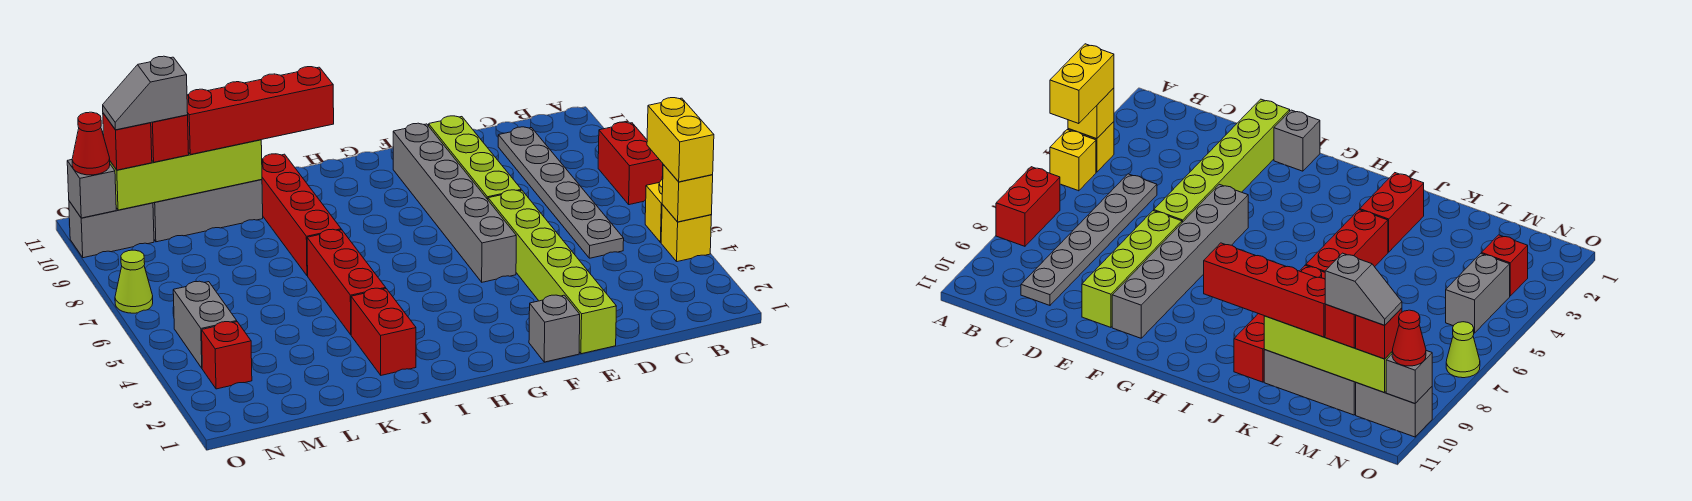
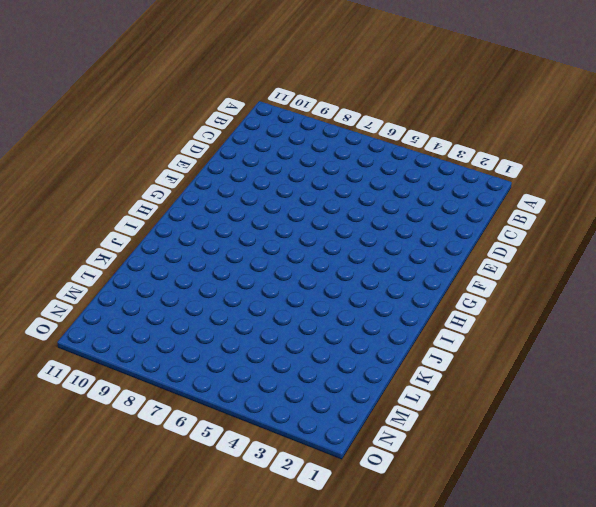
none -> yellow brick A4 level 1
none -> yellow brick A5 level 1
none -> red brick A7:A8 level 1

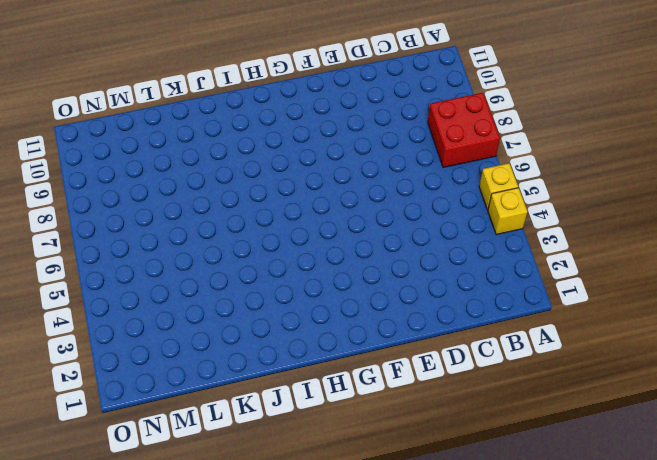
red brick A7:B8 level 1 -> red brick A7:A8 level 1
none -> grey plate C5:C10 level 1
none -> lime brick E1:E6 level 1
none -> lime brick E7:E10 level 1

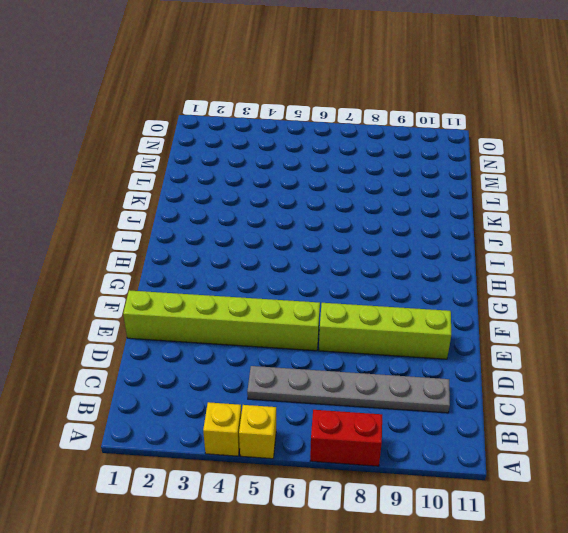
none -> grey brick F1 level 1
none -> grey brick F5:F10 level 1
none -> red brick J2:J3 level 1

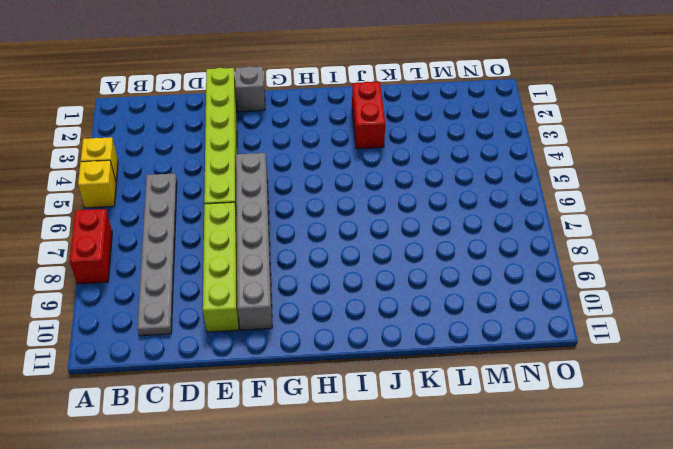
none -> red brick J4:J6 level 1
none -> red brick J7:J10 level 1
none -> grey brick K10:M10 level 1

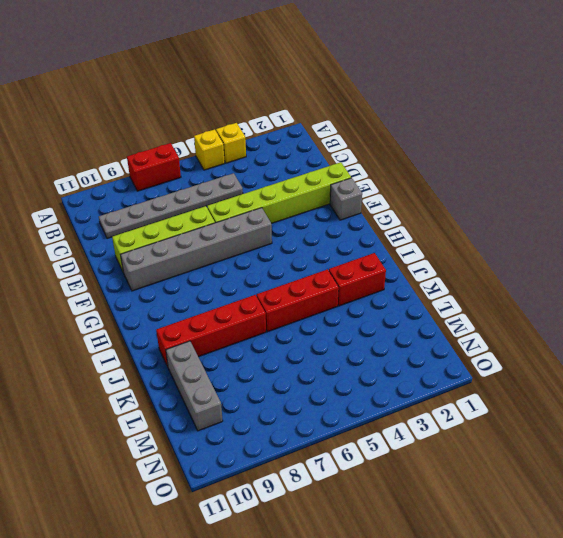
none -> red brick N3 level 1
none -> grey brick N4:N5 level 1
none -> grey brick N10:O10 level 1

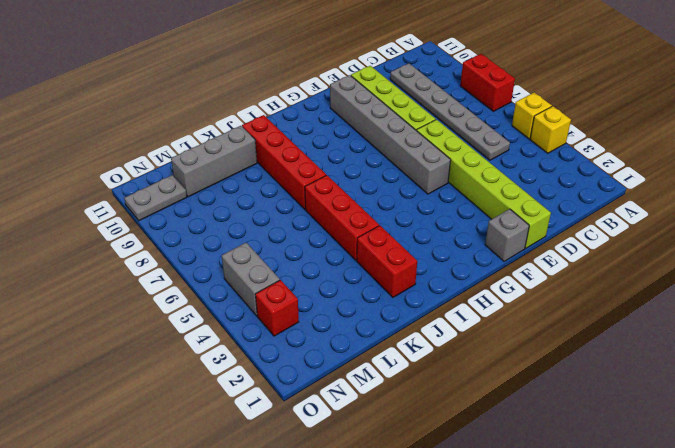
grey plate N10:O10 level 1 -> grey brick N10:O10 level 1
none -> lime cone O7 level 1
none -> yellow brick A4 level 2
none -> lime brick K10:N10 level 2

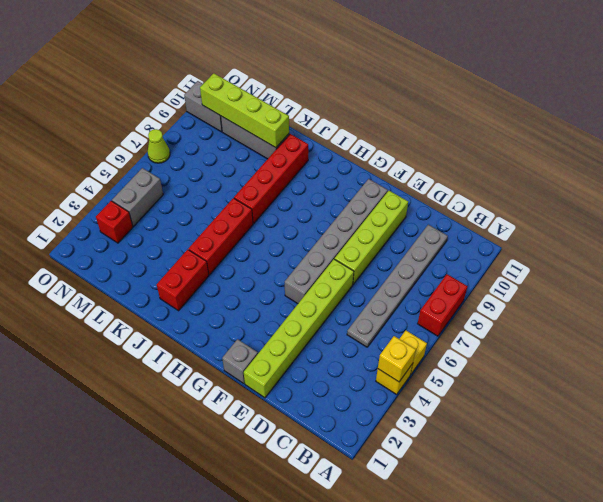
none -> grey brick O10 level 2
none -> yellow brick A4:A5 level 3
none -> red brick I10:L10 level 3

